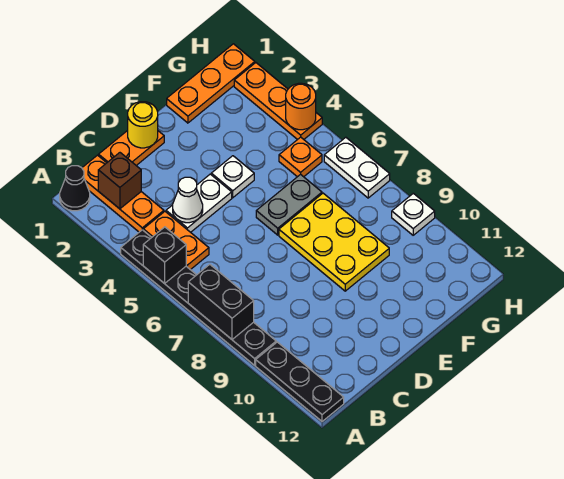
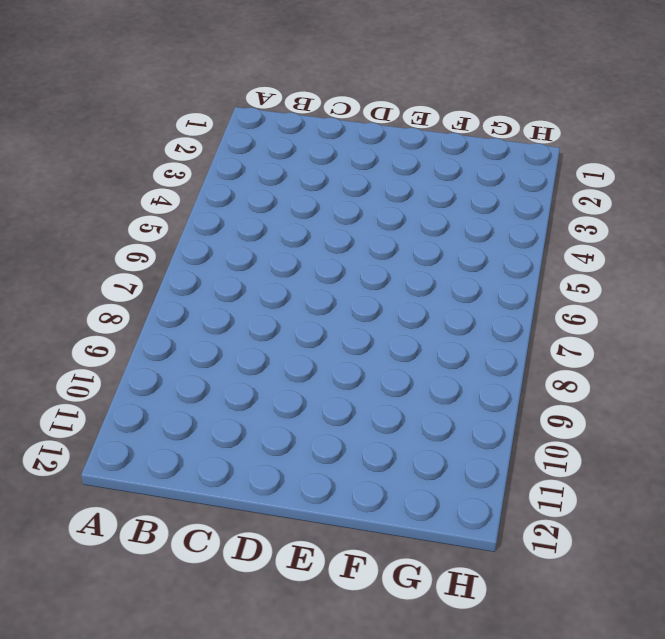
none -> black cone A1 level 1
none -> black plate A4:A9 level 1
none -> black plate A10:A12 level 1

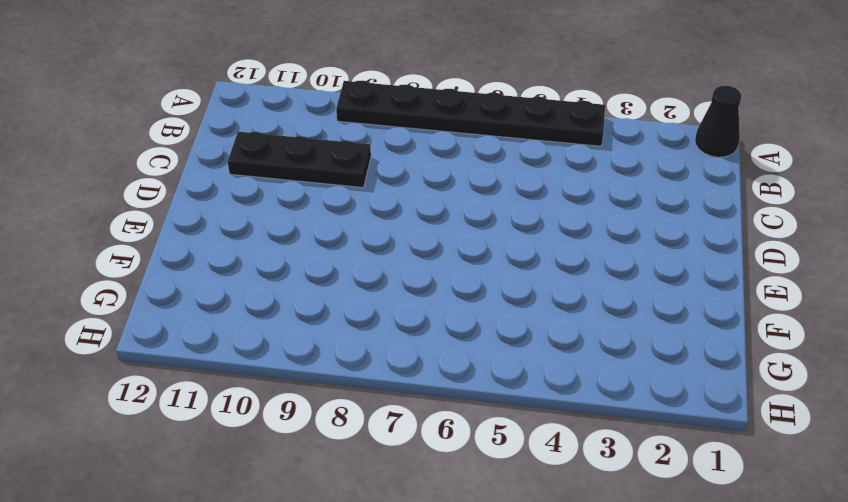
black plate C9:C11 level 1 -> black plate A10:A12 level 1
none -> orange plate B1:B3 level 1
none -> orange plate B4:B5 level 1
none -> orange plate C1:D1 level 1

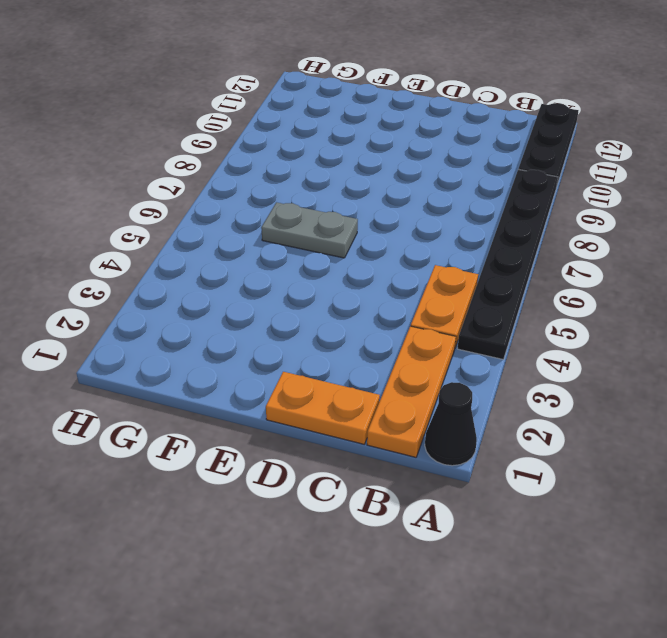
none -> white plate C4:D4 level 1
none -> white plate E4 level 1
none -> yellow plate E7:F9 level 1

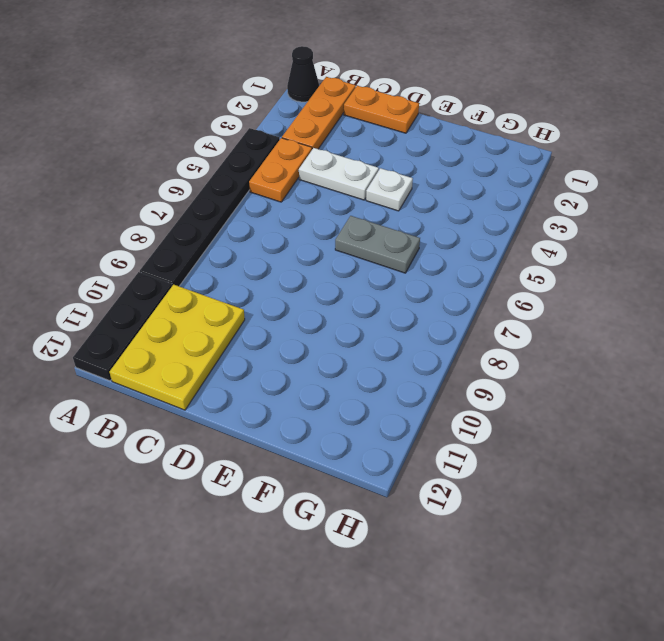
yellow plate B10:C12 level 1 -> yellow plate E7:F9 level 1
none -> orange plate F1:H1 level 1
none -> orange plate G5 level 1
none -> orange plate H2:H4 level 1

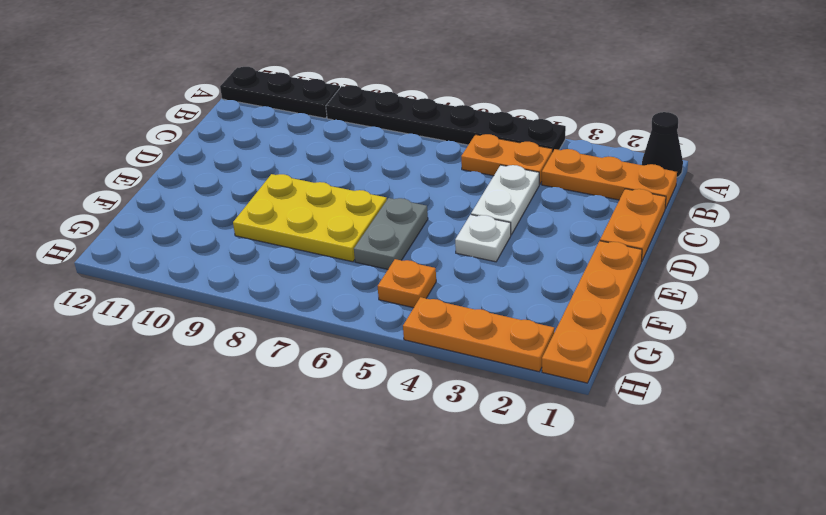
orange plate E1:H1 level 1 -> orange plate F1:H1 level 1
none -> white plate H6:H7 level 1
none -> white plate H9 level 1
none -> black brick A5 level 2

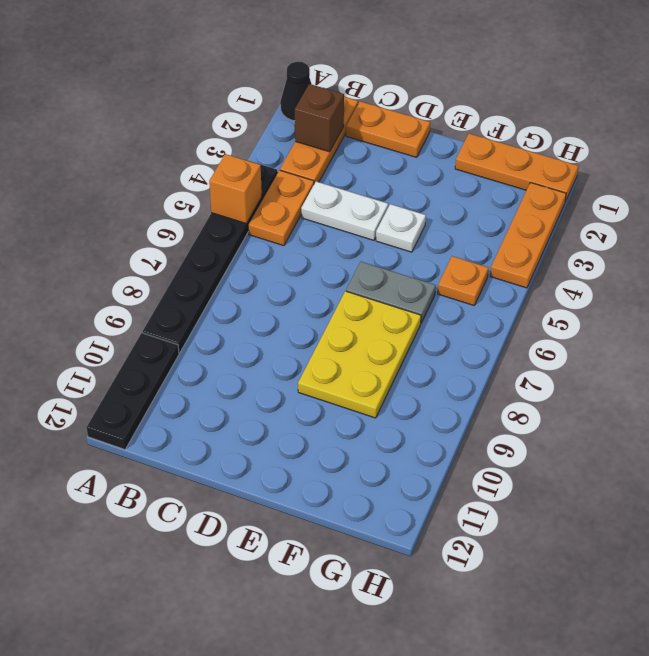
orange brick A5 level 2 -> black brick A5 level 2
none -> white plate H6:H7 level 1
none -> white plate H9 level 1
none -> black brick A7:A8 level 2

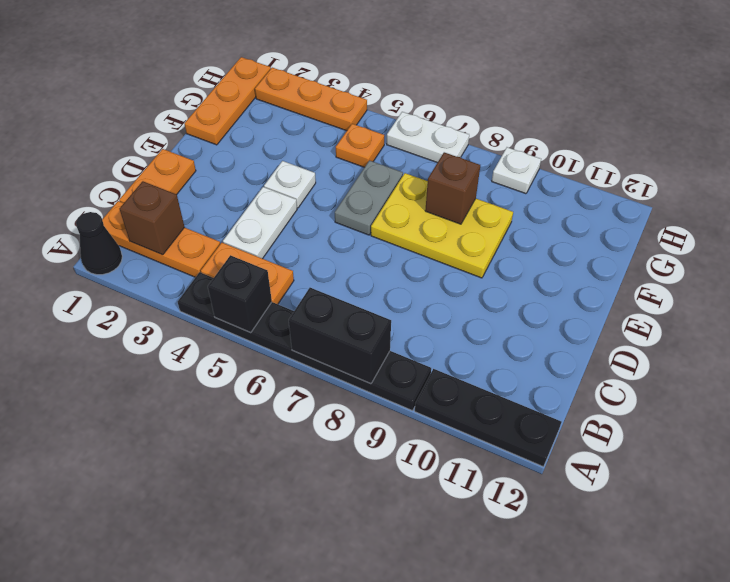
brown brick F8 level 2 -> none
none -> white cone C4 level 2
none -> yellow round brick D1 level 2
none -> orange round brick H4 level 2

